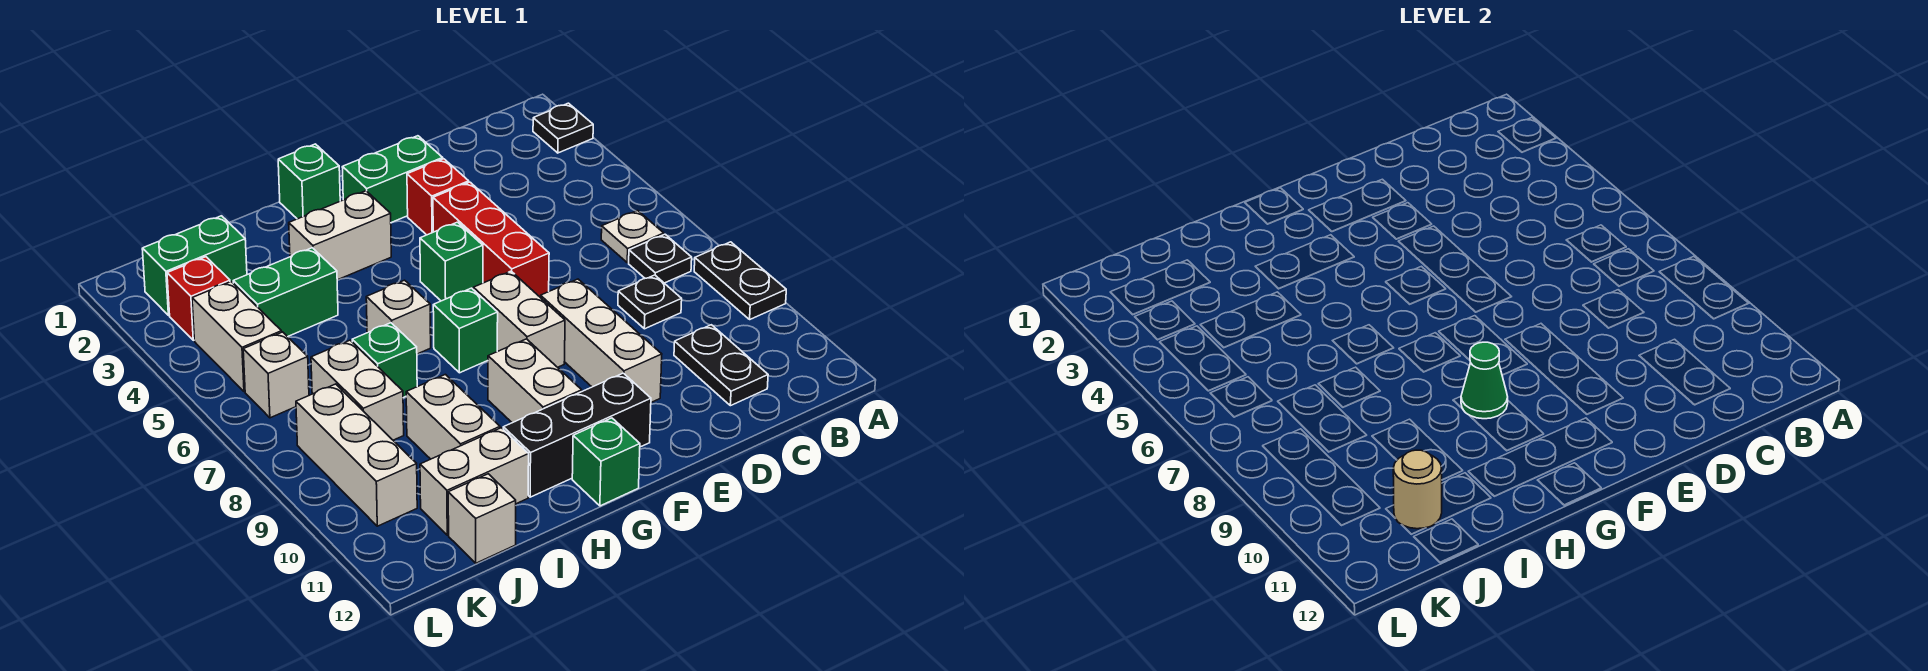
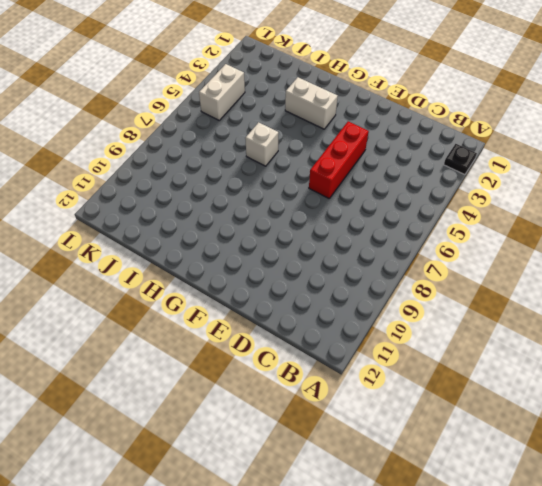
none -> black plate A8:A9 level 1
none -> white plate B6 level 1
none -> black plate B7 level 1
none -> black plate C8 level 1

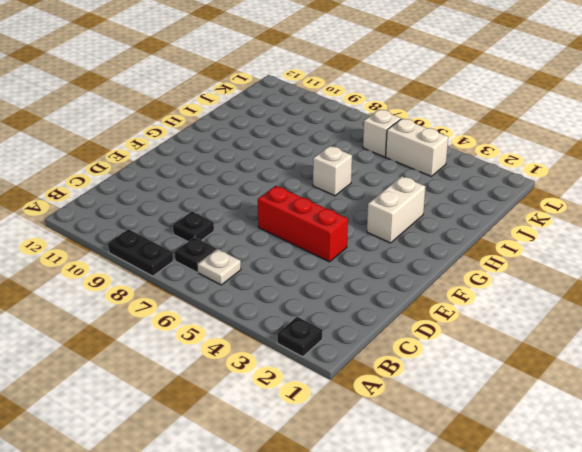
none -> black plate C10:C11 level 1
none -> green brick E2:F2 level 1
none -> red brick E3 level 1
none -> white brick E8:E10 level 1

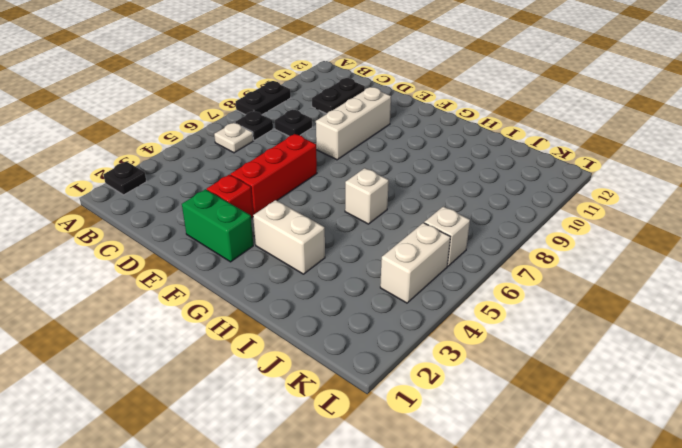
none -> green brick F5 level 1
none -> white brick F7:F8 level 1
none -> black brick F11:H11 level 1
none -> green brick G1 level 1

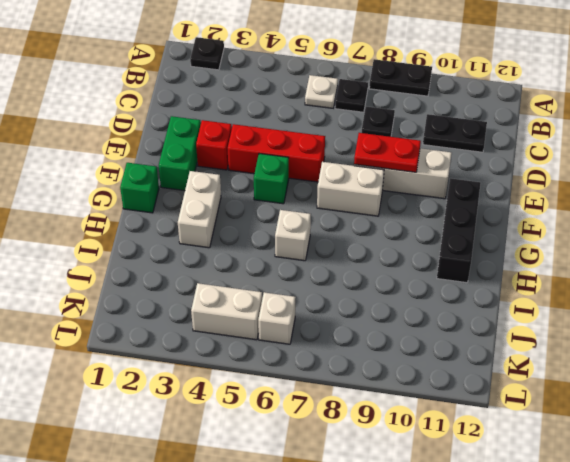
red plate E8:E9 level 2 -> none
none -> green brick G7 level 1
none -> white brick G9:G10 level 1
none -> green brick G12 level 1
none -> green brick I4:J4 level 1

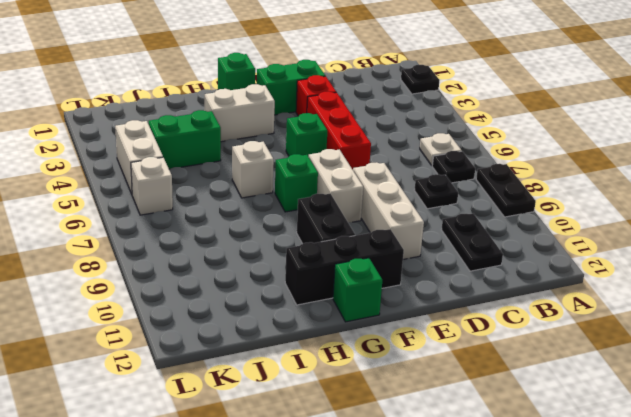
black brick G9:G10 level 1 -> white brick G9:G10 level 1
none -> green brick I7 level 1
none -> white brick I9:I10 level 1
none -> white brick I11:J11 level 1
none -> green brick J2:K2 level 1

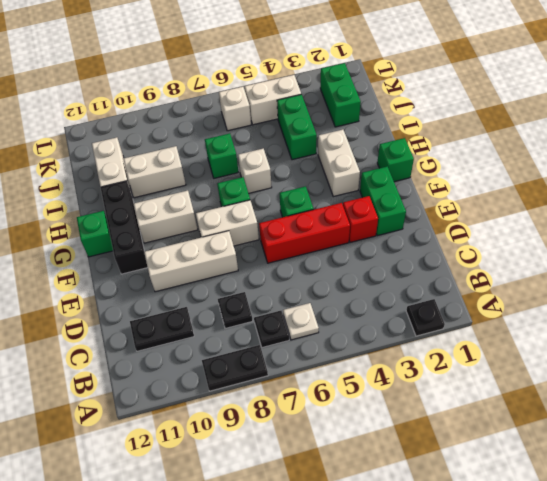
none -> white brick J7:J8 level 1
none -> white brick J12 level 1
none -> red brick K3 level 1
none -> white brick K8:K10 level 1

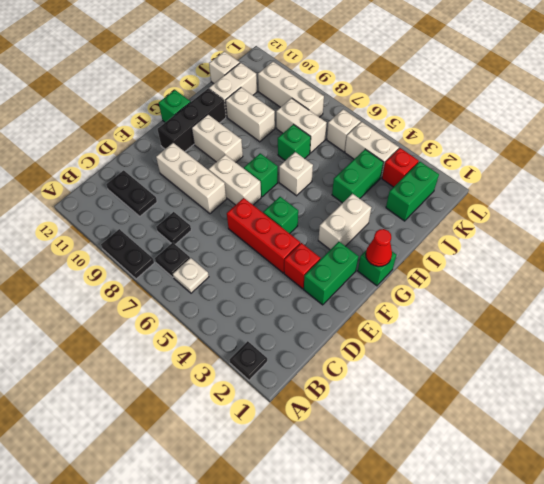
red cone G1 level 2 -> none
none -> green cone G9 level 2
none -> tan round brick J11 level 2

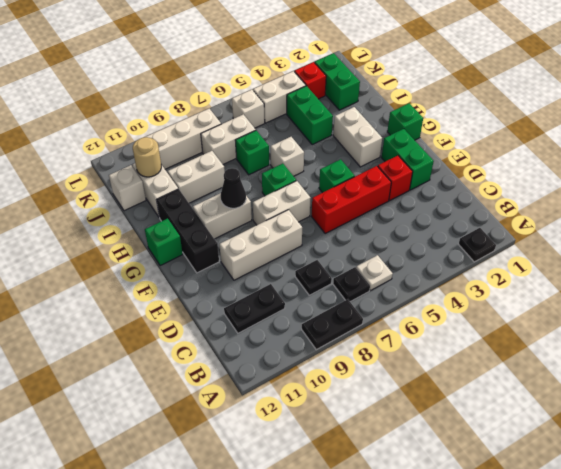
black cone G9 level 2 -> green cone G9 level 2

